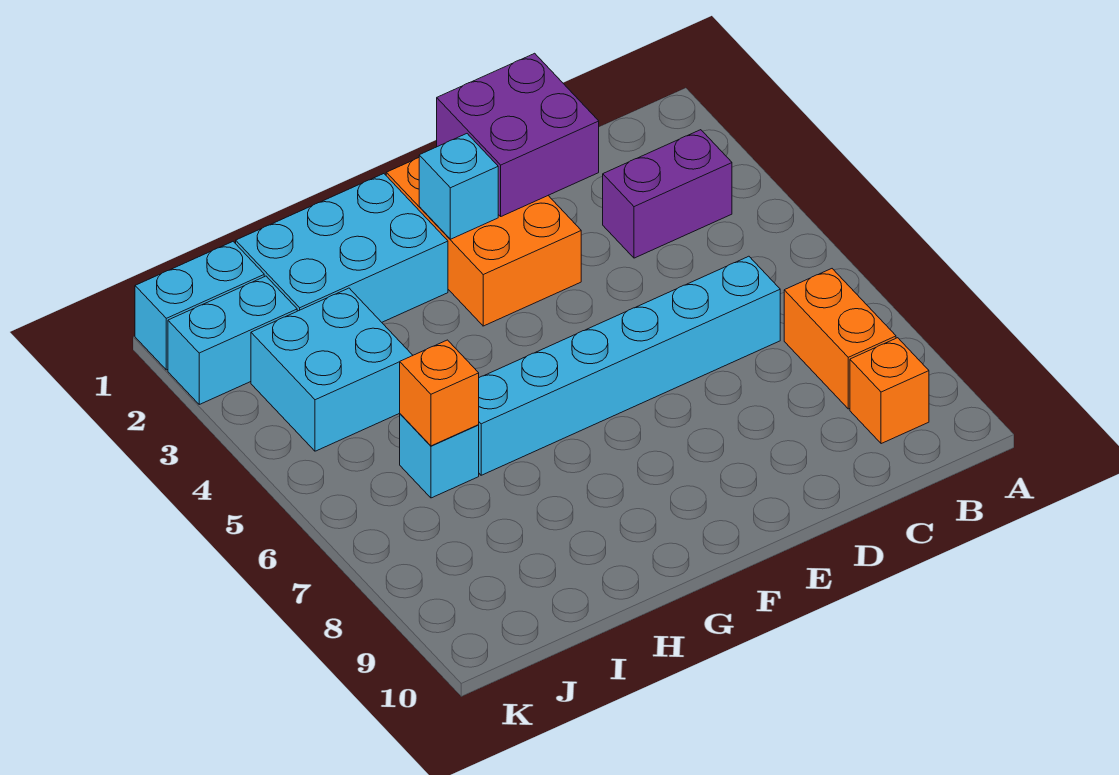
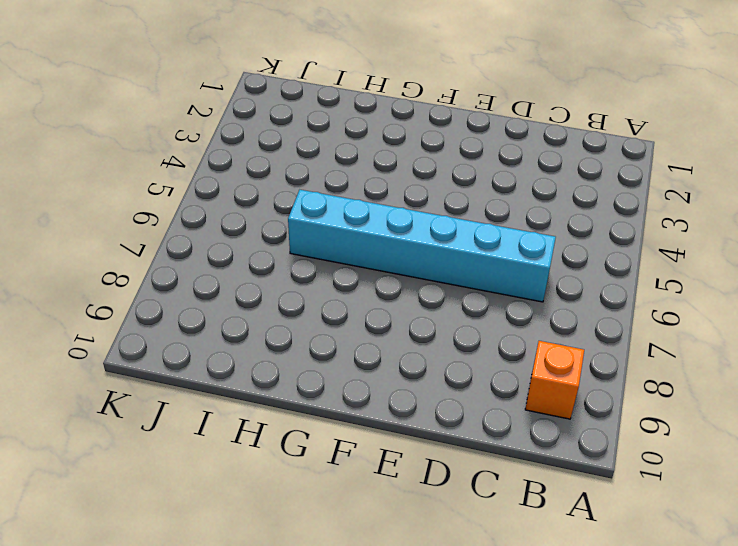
none -> purple brick B3:C3 level 1
none -> orange brick B7:B8 level 1
none -> orange brick E1:F3 level 1

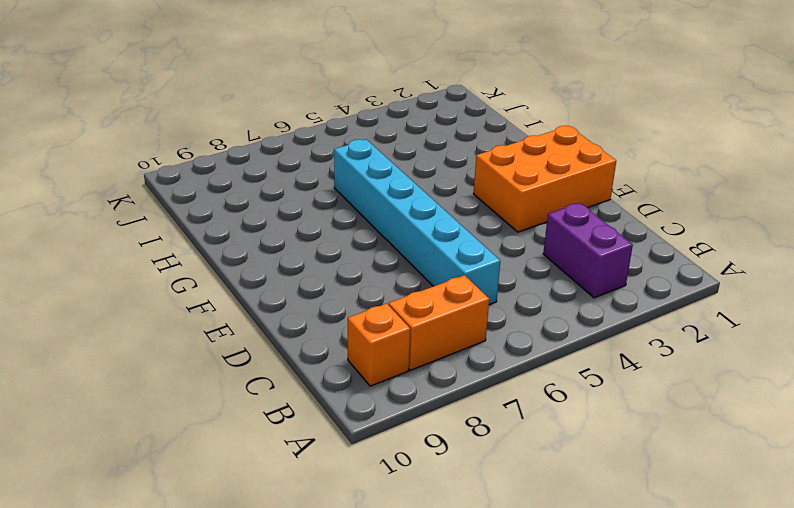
none -> cyan brick G1:I2 level 1
none -> cyan brick I3:J4 level 1
none -> cyan brick I6 level 1

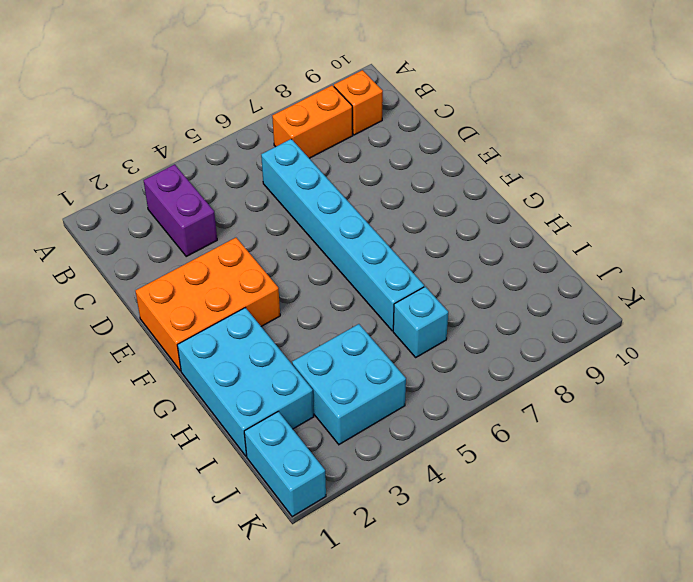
none -> cyan brick J2:K2 level 1
none -> purple brick D1:E2 level 2
none -> cyan brick F2 level 2

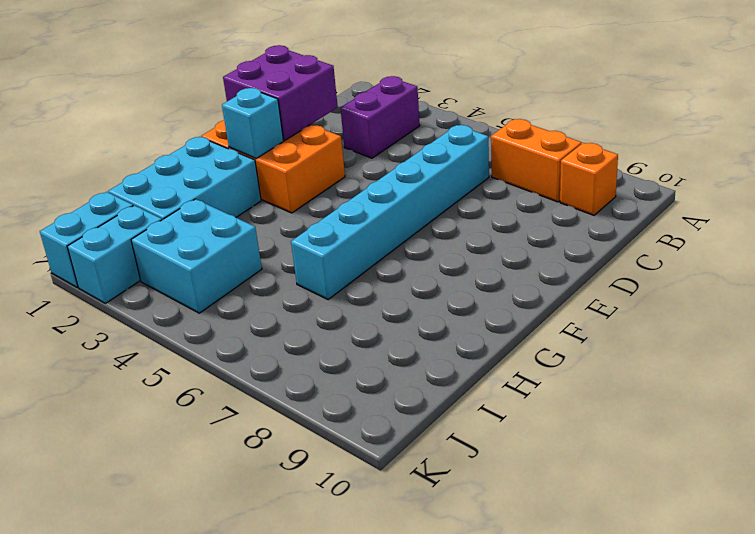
none -> cyan brick I6 level 1
none -> orange brick I6 level 2

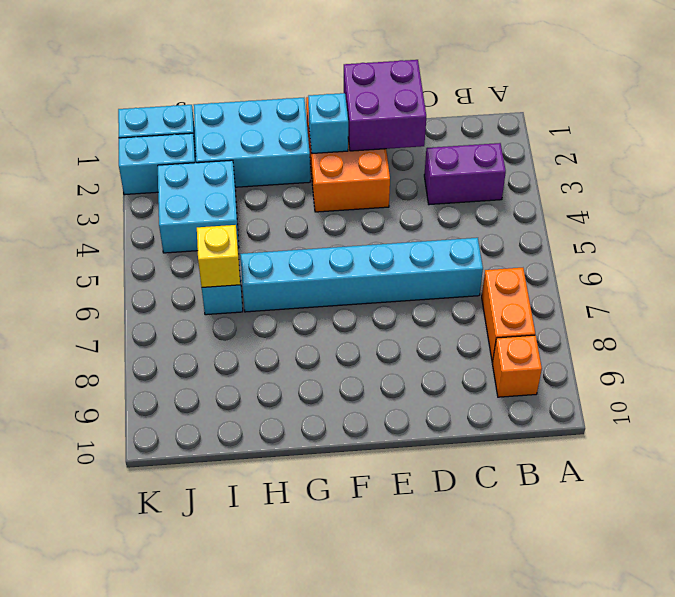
yellow brick I6 level 2 -> orange brick I6 level 2

